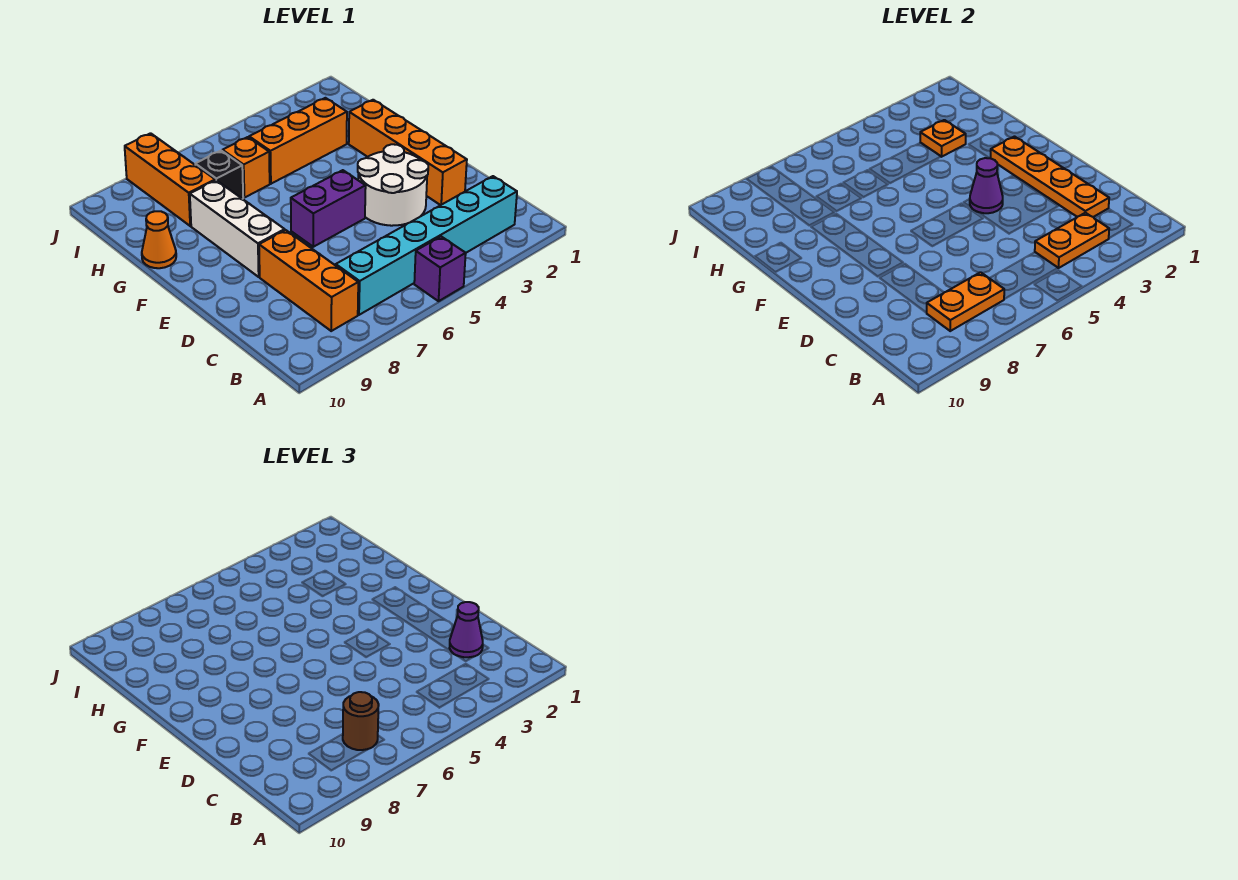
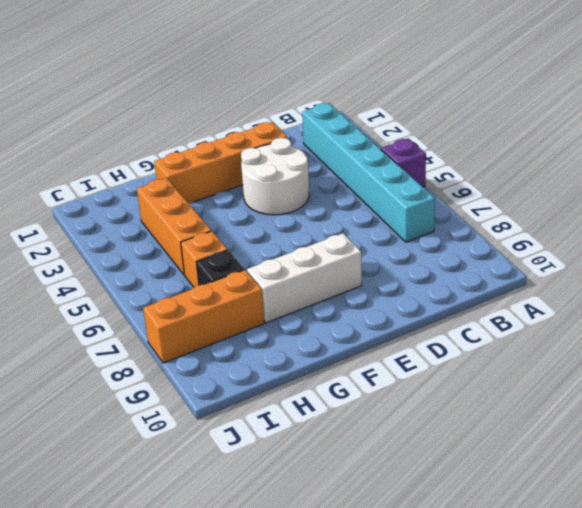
none -> orange brick B8:D8 level 1
none -> purple brick E5:E6 level 1
none -> orange cone G10 level 1

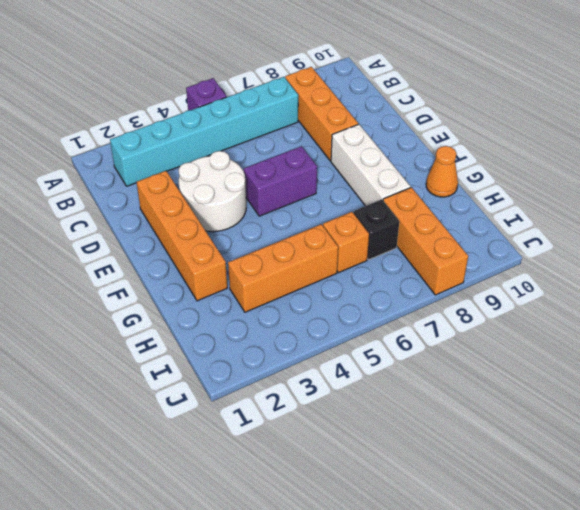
none -> orange plate B3:B4 level 2
none -> orange plate B7:B8 level 2
none -> orange plate C2:F2 level 2

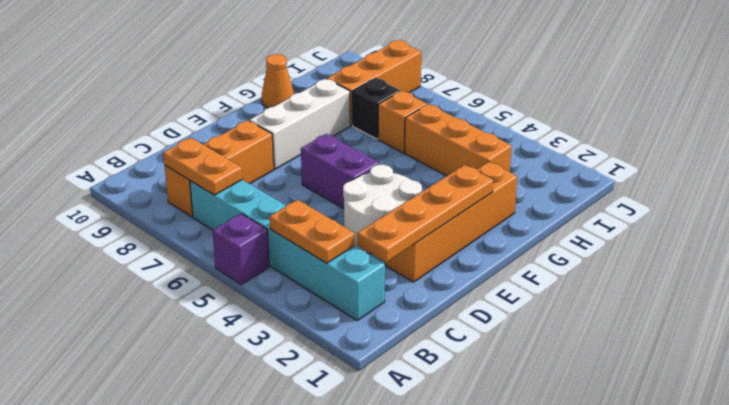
none -> purple cone E4 level 2
none -> orange plate H3 level 2
none -> brown round brick B7 level 3

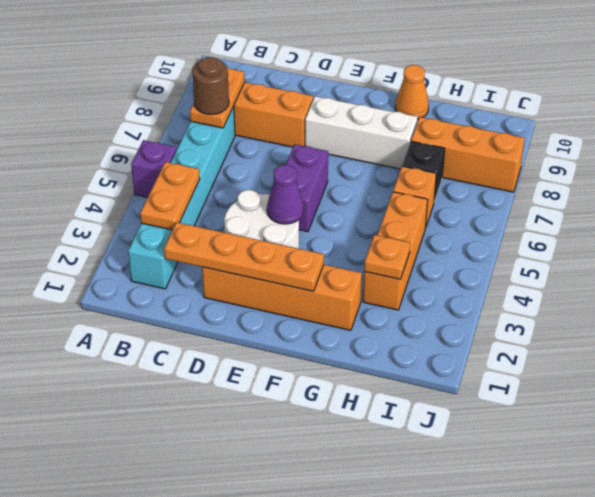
none -> purple cone C2 level 3

